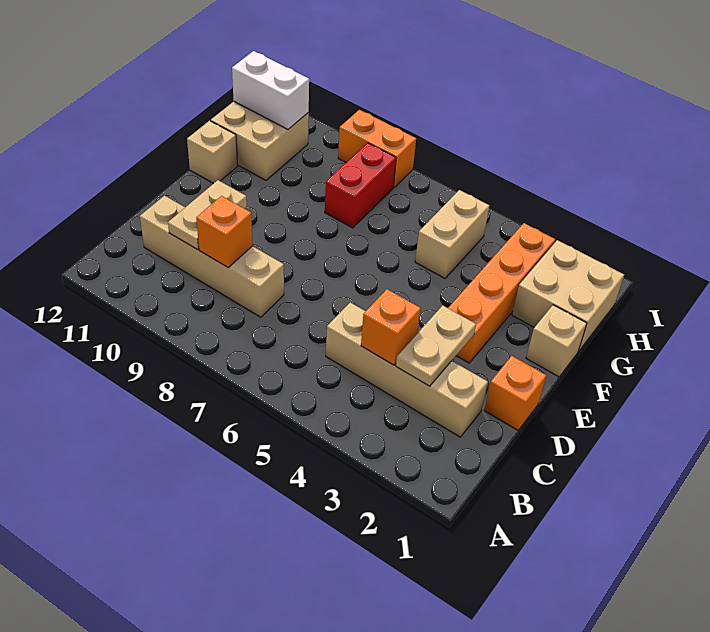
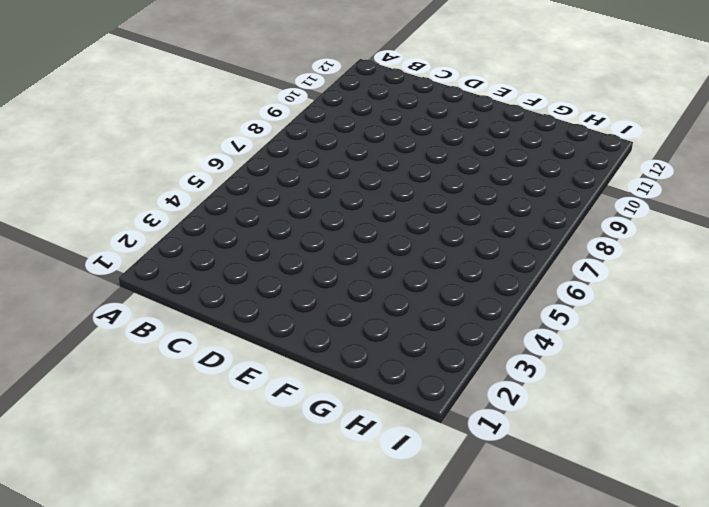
none -> tan brick C2:C5 level 1
none -> tan brick C8:C11 level 1
none -> orange brick D1 level 1

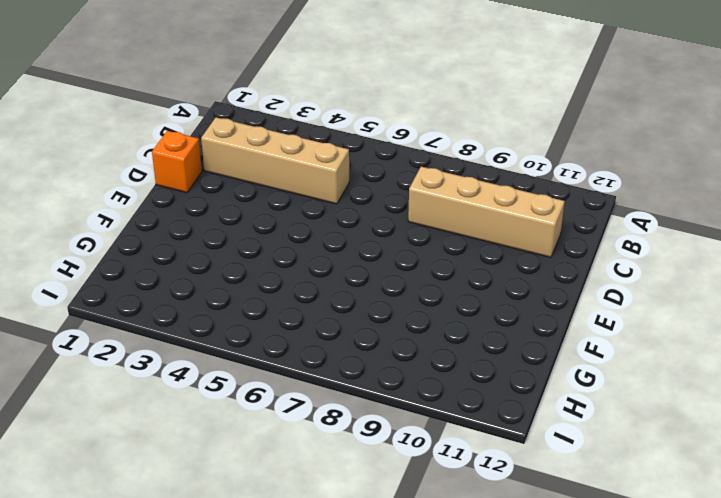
none -> orange brick E3:H3 level 1
none -> tan brick F1 level 1
none -> tan brick F12 level 1

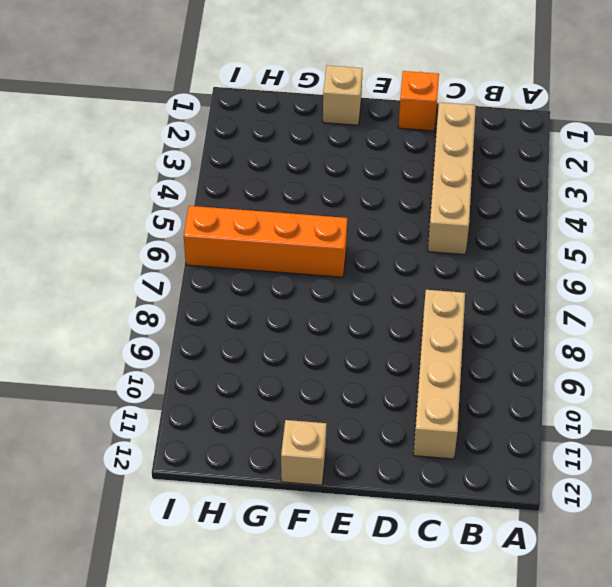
orange brick F6:I6 level 1 -> orange brick E3:H3 level 1
none -> tan brick G1:H2 level 1
none -> tan brick G5:H5 level 1
none -> red brick G8:H8 level 1

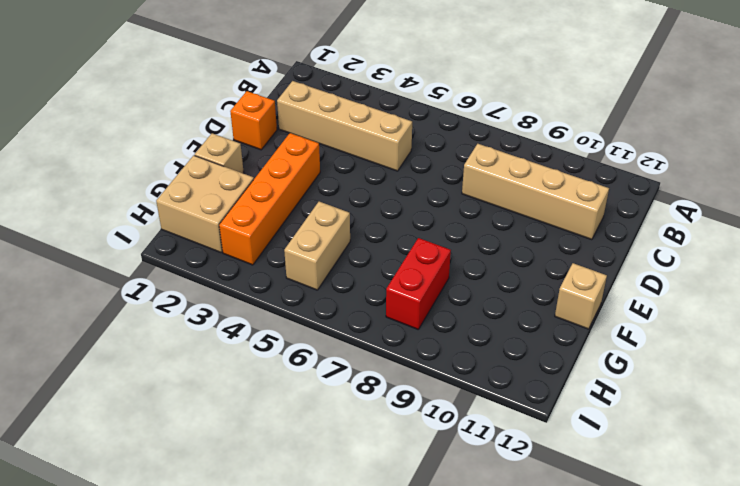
none -> tan brick G11:H12 level 1
none -> orange brick I8:I9 level 1
none -> tan plate C3:D3 level 2

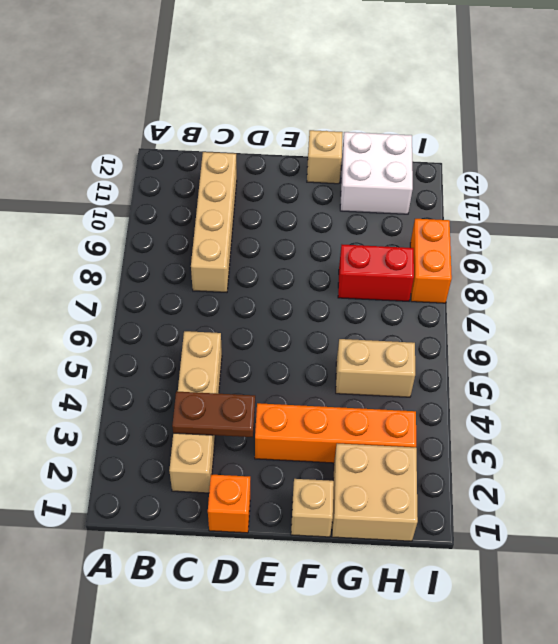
brown plate C3:D3 level 2 -> tan plate C3:D3 level 2
white brick G11:H12 level 1 -> tan brick G11:H12 level 1
none -> orange brick C4 level 2
none -> orange brick C9 level 2
none -> tan plate C10:D10 level 2

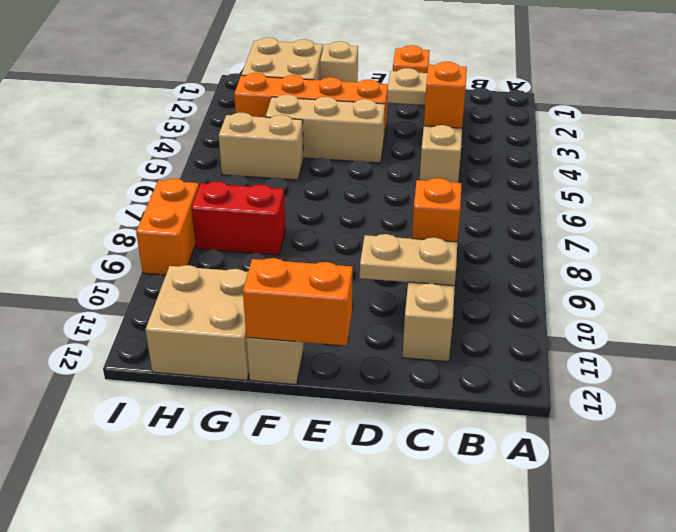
tan brick E4:G4 level 1 -> none
orange brick E12:F12 level 2 -> none
none -> white brick H11:H12 level 2

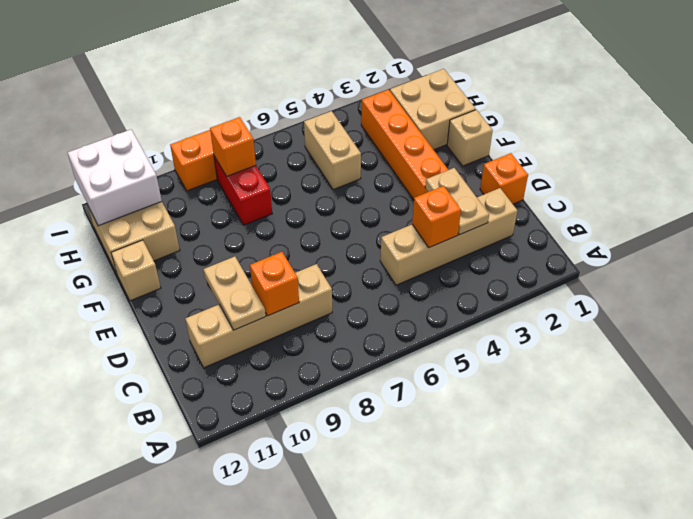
orange brick H8 level 2 -> none
white brick H11:I12 level 2 -> white brick H11:H12 level 2

